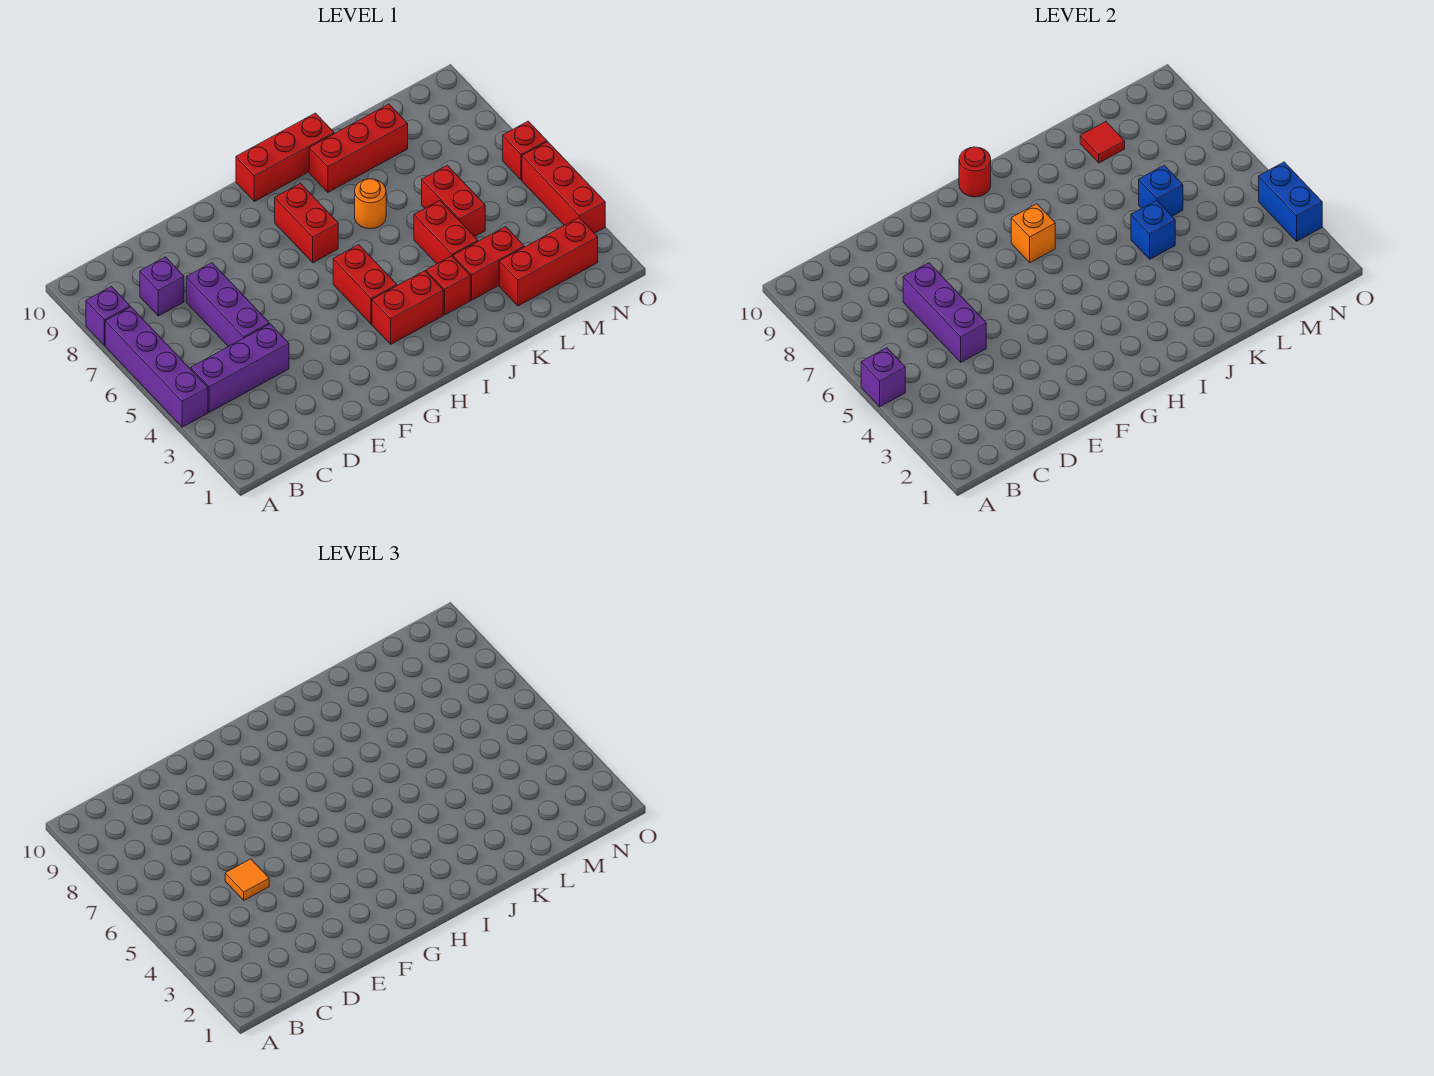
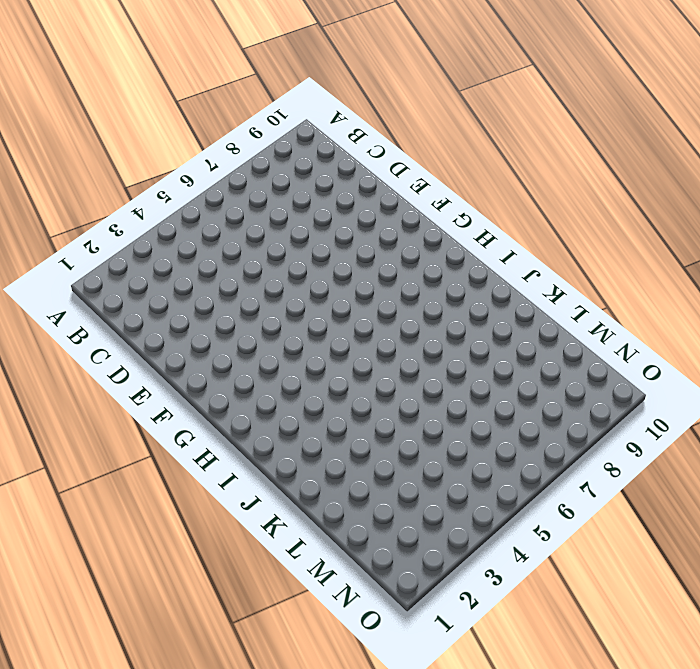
none -> purple brick A4:A7 level 1
none -> purple brick A8 level 1
none -> purple brick B4:D4 level 1

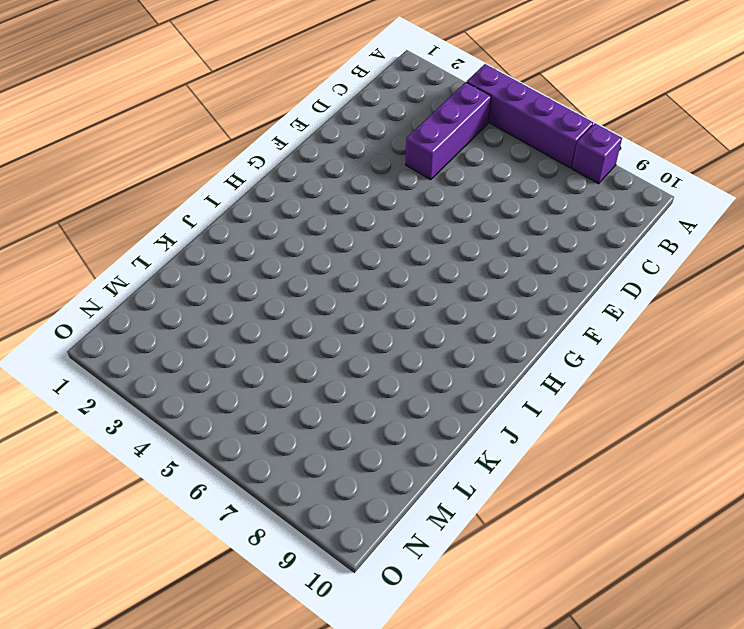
none -> purple brick C8 level 1
none -> purple brick D5:D7 level 1
none -> red brick H3:I3 level 1

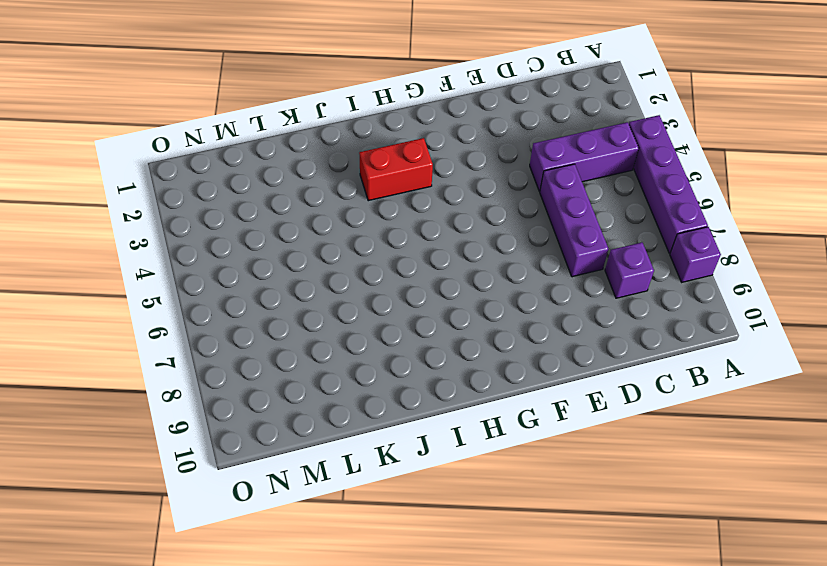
none -> red brick H4:H5 level 1
none -> red brick H7:H8 level 1
none -> red brick H10:J10 level 1

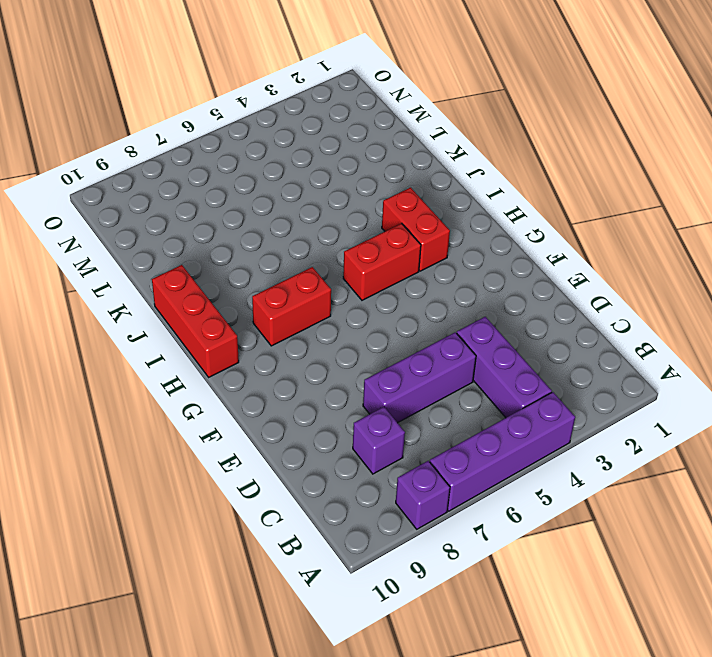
none -> red brick J3 level 1
none -> orange round brick J7 level 1
none -> red brick J9:L9 level 1

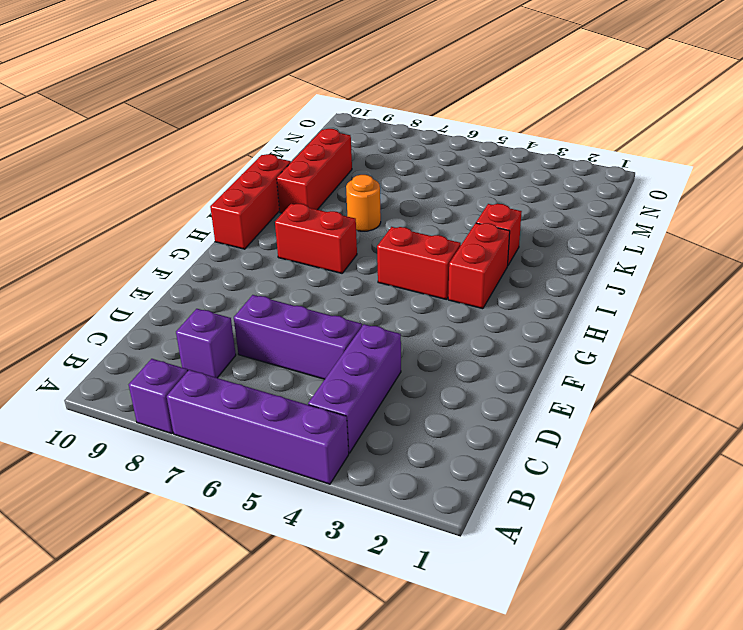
none -> red brick K3:L3 level 1
none -> red brick K4:K5 level 1
none -> red brick L2:N2 level 1

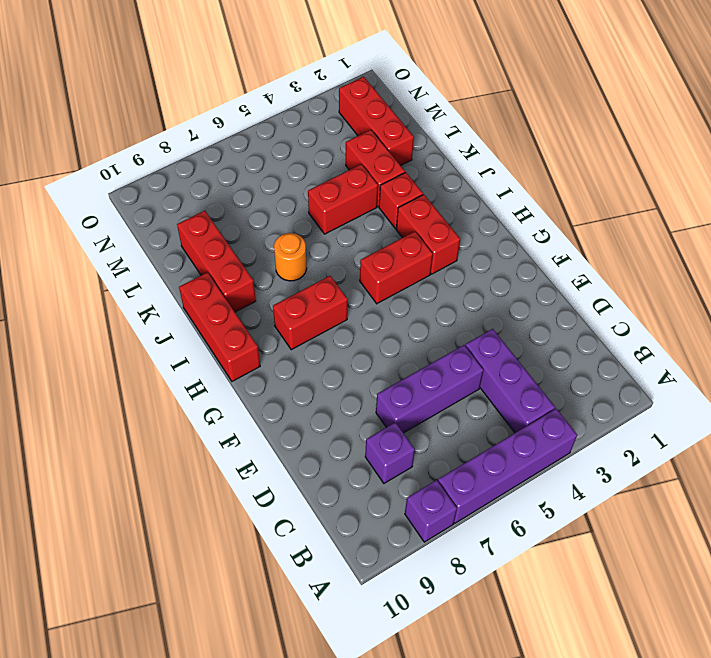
none -> red brick L5:L6 level 1
none -> red brick O3:O5 level 1
none -> red brick O6 level 1

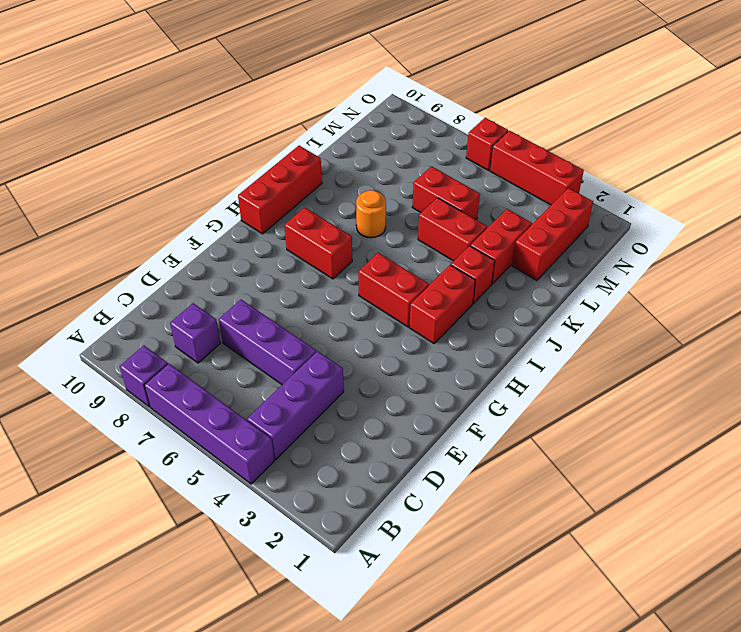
none -> red brick J9:L9 level 1
none -> purple brick A5 level 2
none -> purple brick D5:D7 level 2

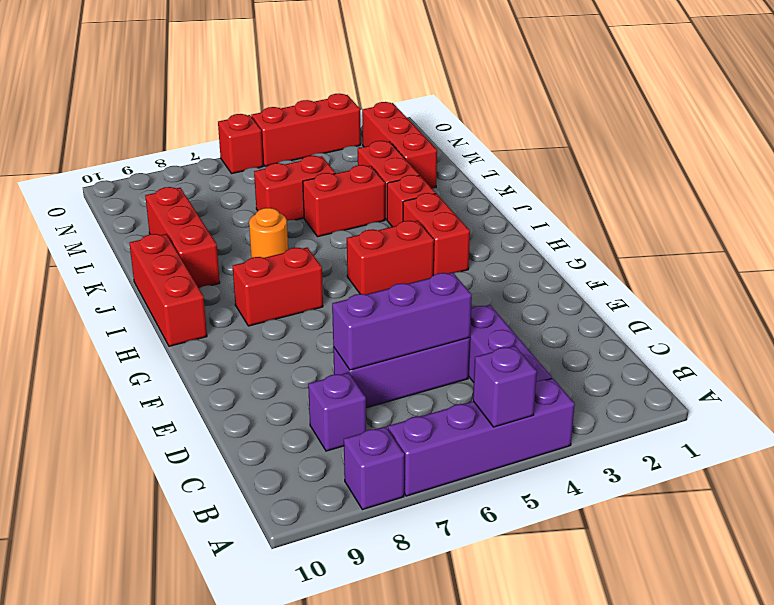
none -> orange brick H7 level 2
none -> red round brick H10 level 2
none -> blue brick K5 level 2

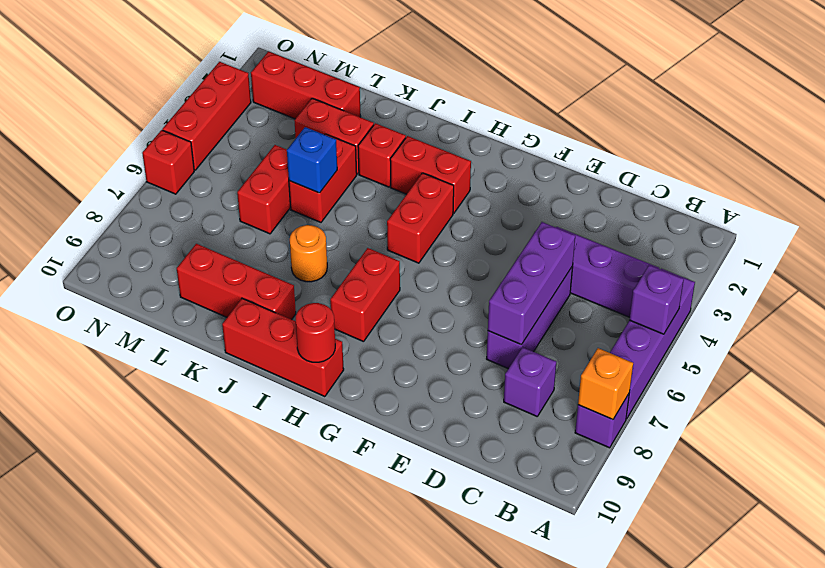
orange brick A8 level 2 -> orange brick H7 level 2
none -> blue brick L6 level 2
none -> red tile L9 level 2
none -> blue brick O3:O4 level 2

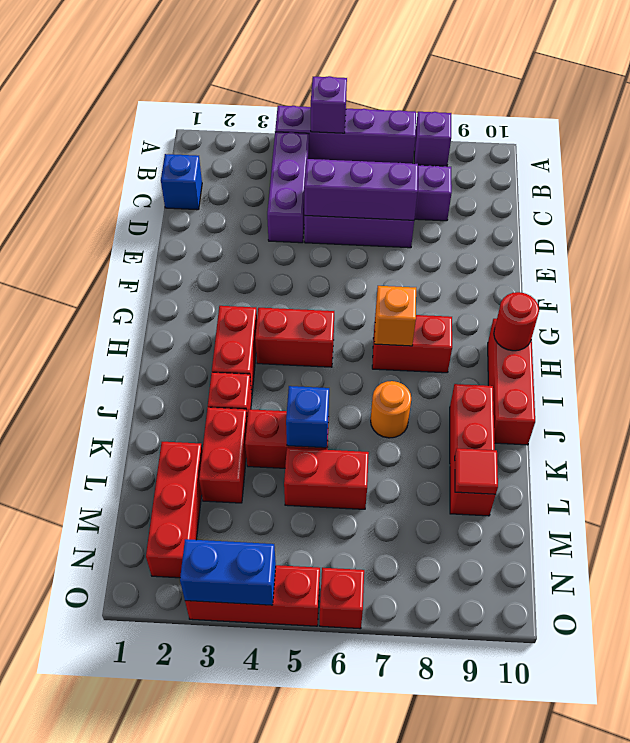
blue brick C1 level 1 -> blue brick L6 level 2
none -> orange tile D5 level 3

